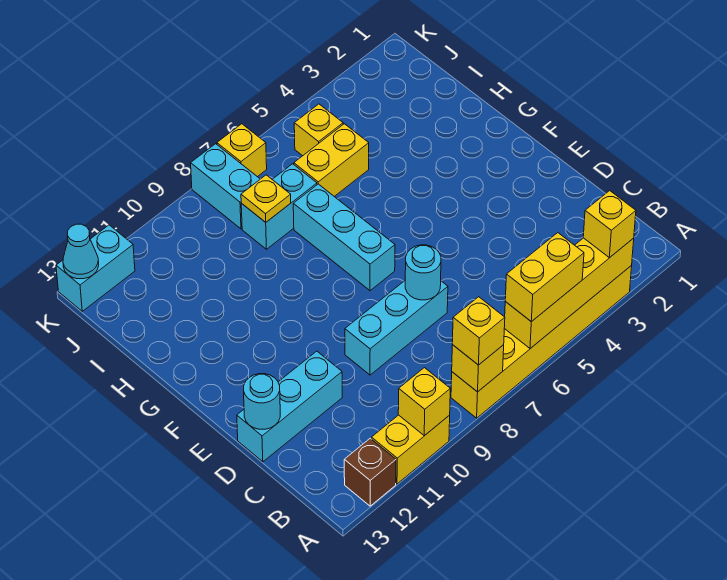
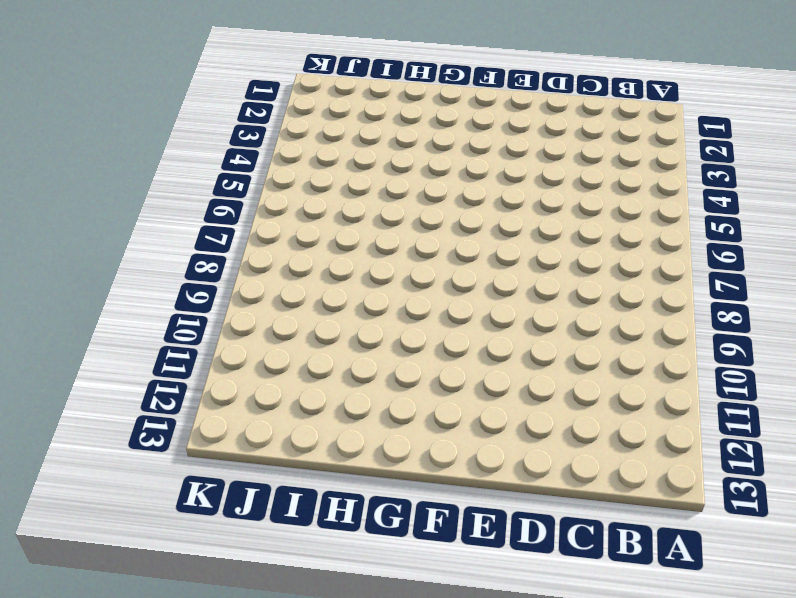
none -> yellow brick A3:A8 level 1
none -> yellow brick A10:A11 level 1
none -> brown brick A12 level 1

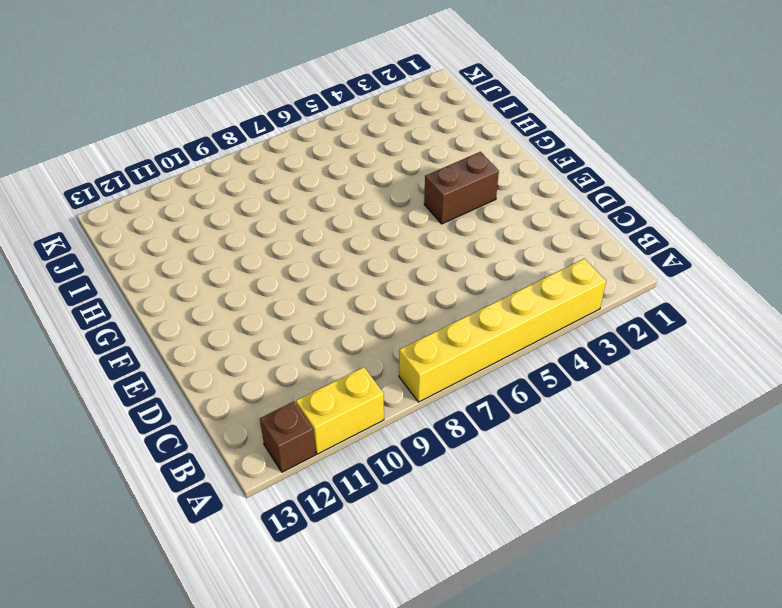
brown brick F3:F4 level 1 -> none
none -> cyan brick D7:D9 level 1
none -> cyan brick D11:D13 level 1
none -> cyan brick F7:H7 level 1

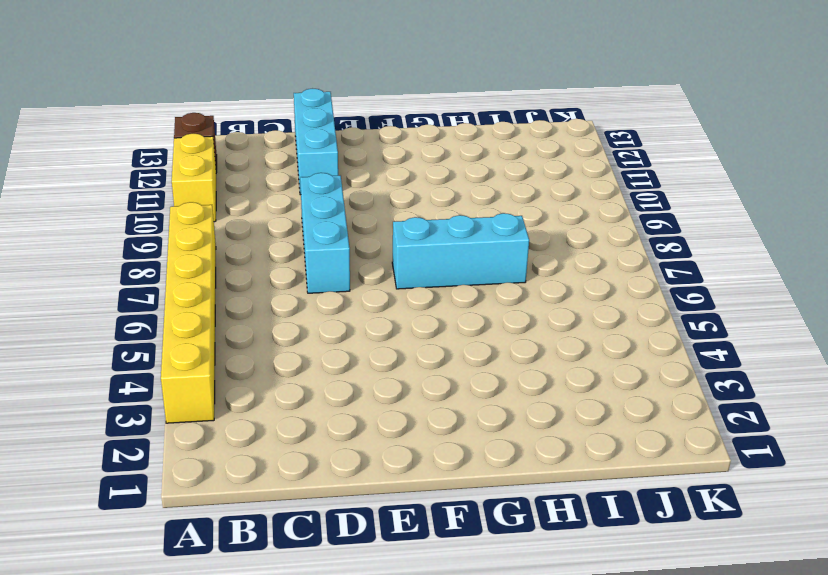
none -> yellow brick I5:I6 level 1
none -> cyan brick I7:I8 level 1
none -> yellow brick J5 level 1

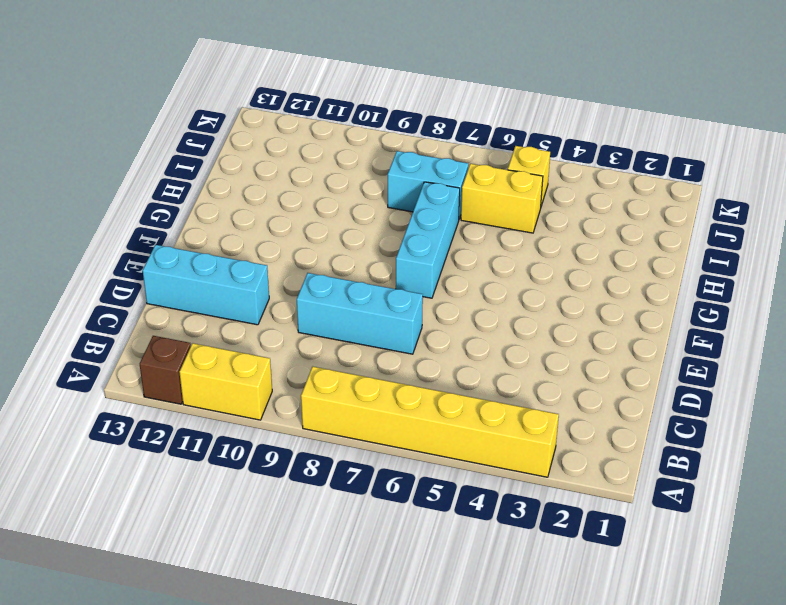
none -> cyan brick J8:K8 level 1
none -> yellow brick K7 level 1
none -> cyan brick K12:K13 level 1

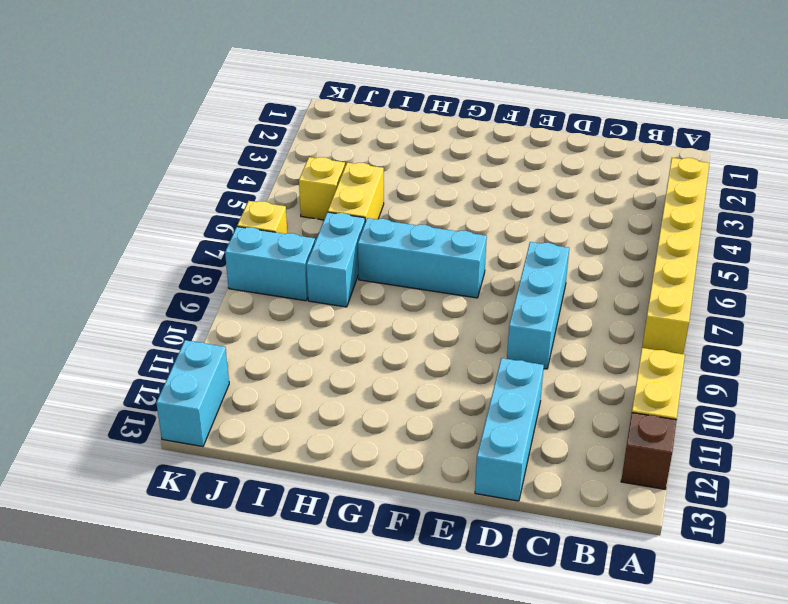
none -> yellow brick A3:A6 level 2
none -> yellow brick A8 level 2
none -> yellow brick A10 level 2

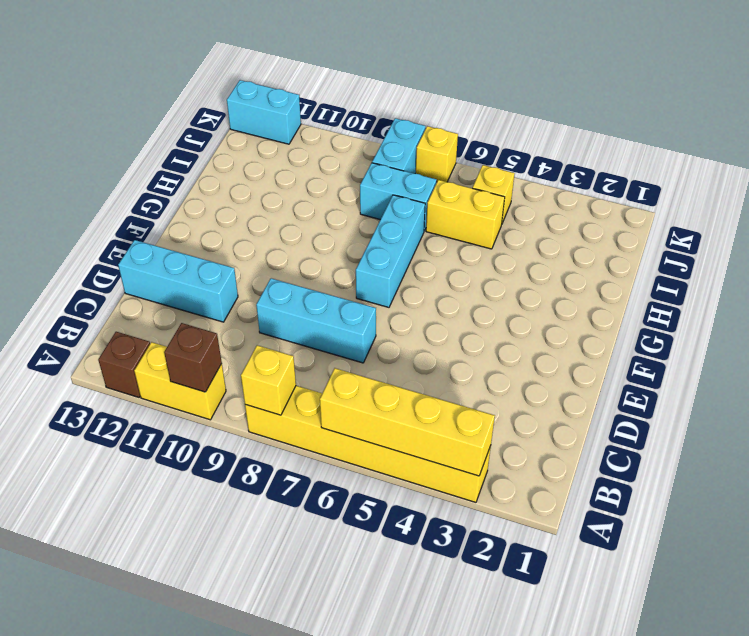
brown brick A10 level 2 -> yellow brick A10 level 2
none -> cyan round brick D7 level 2
none -> cyan round brick D13 level 2
none -> yellow plate I8 level 2

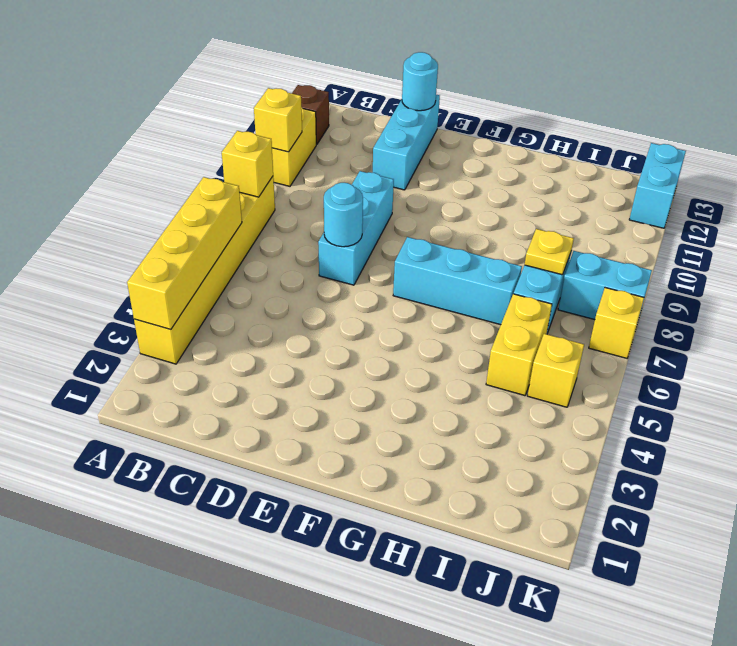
none -> cyan cone K13 level 2
none -> yellow brick A3 level 3
none -> yellow brick A5:A6 level 3

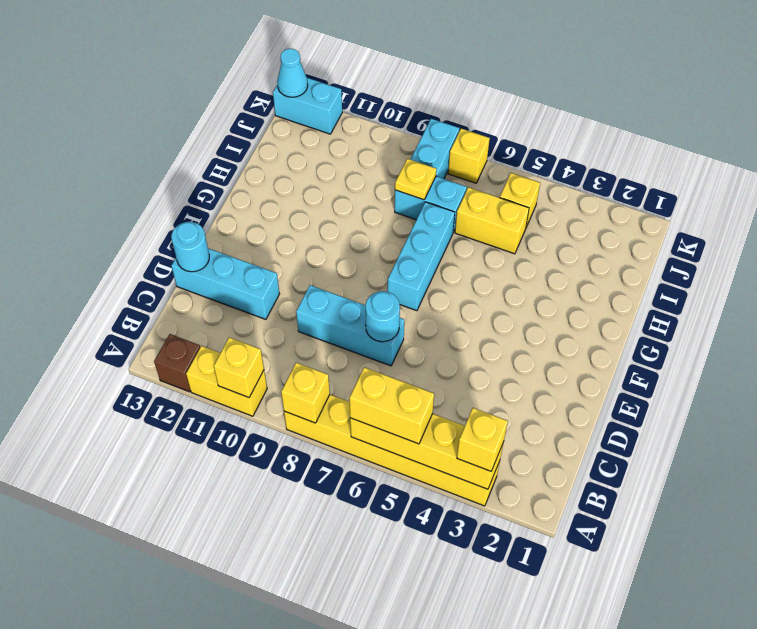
none -> yellow brick A8 level 3

